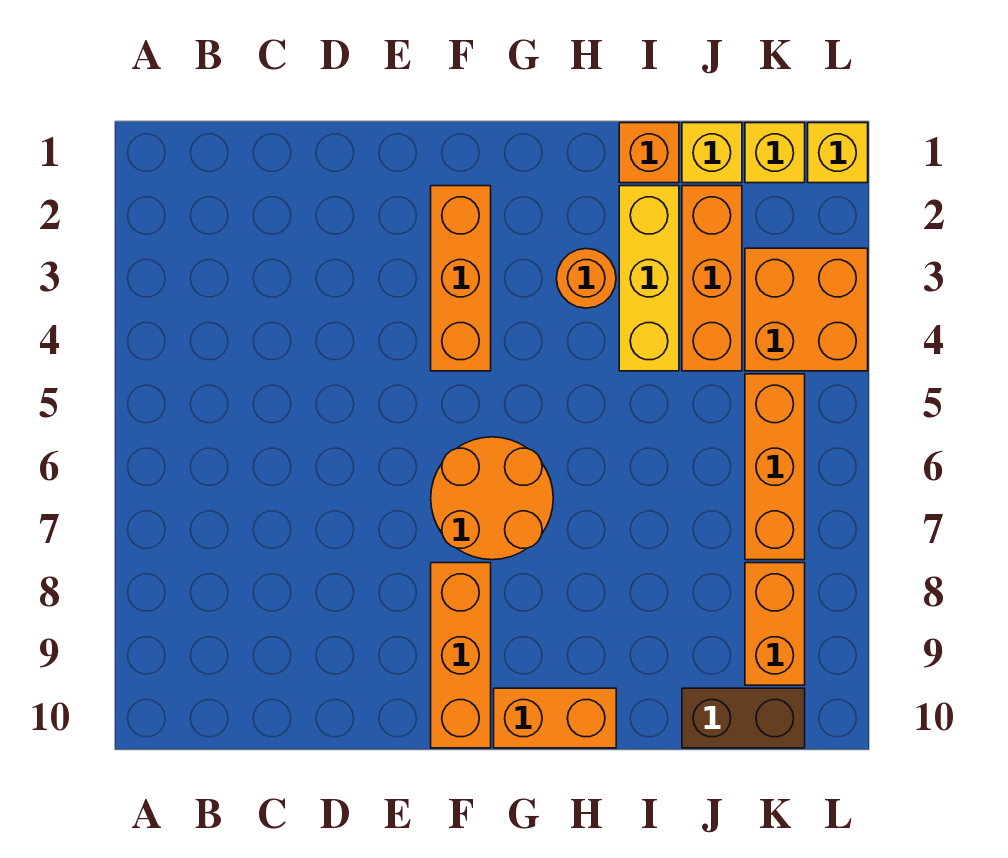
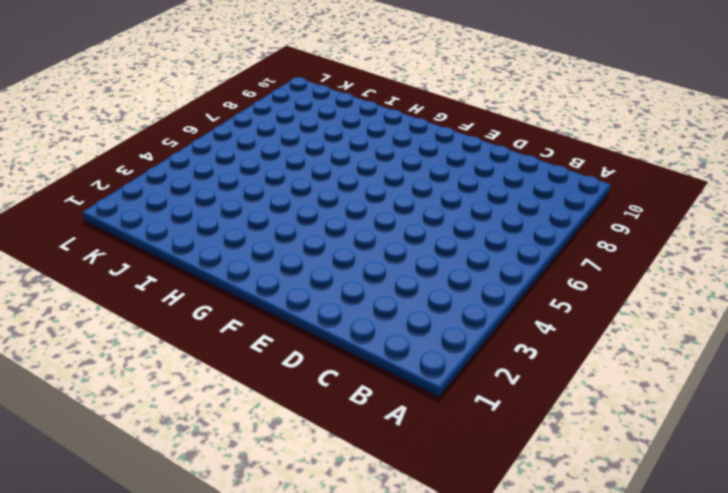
none -> orange brick F2:F4 level 1
none -> orange round brick F6:G7 level 1
none -> orange brick F8:F10 level 1

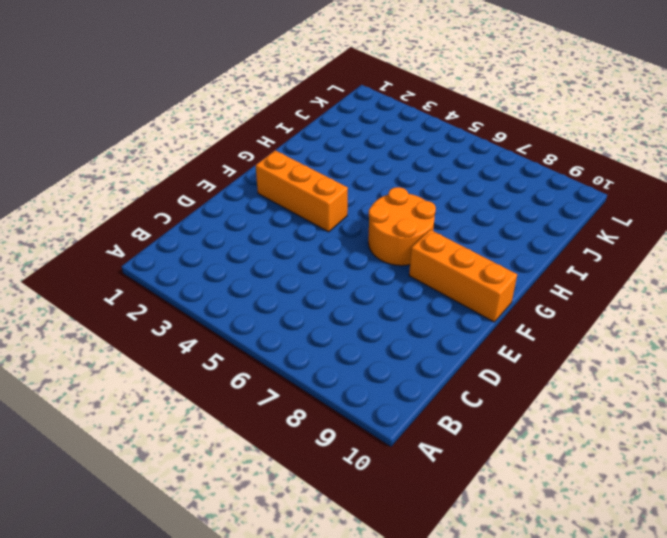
none -> orange brick G10:H10 level 1
none -> orange round brick H3 level 1
none -> orange brick I1 level 1

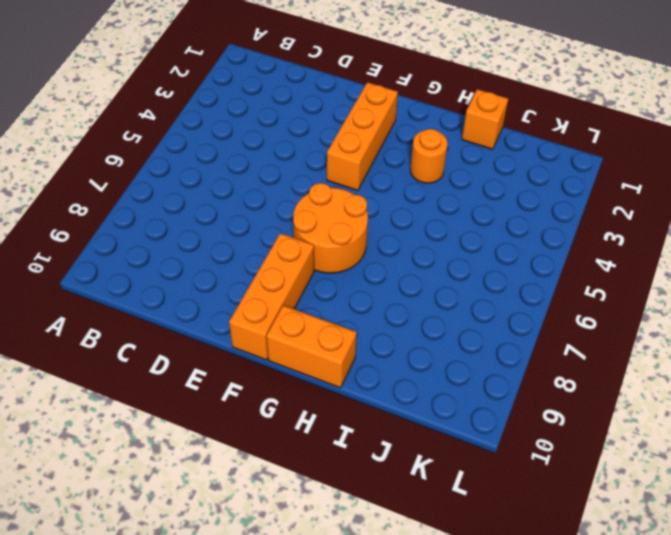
none -> yellow brick I2:I4 level 1
none -> yellow brick J1 level 1
none -> orange brick J2:J4 level 1

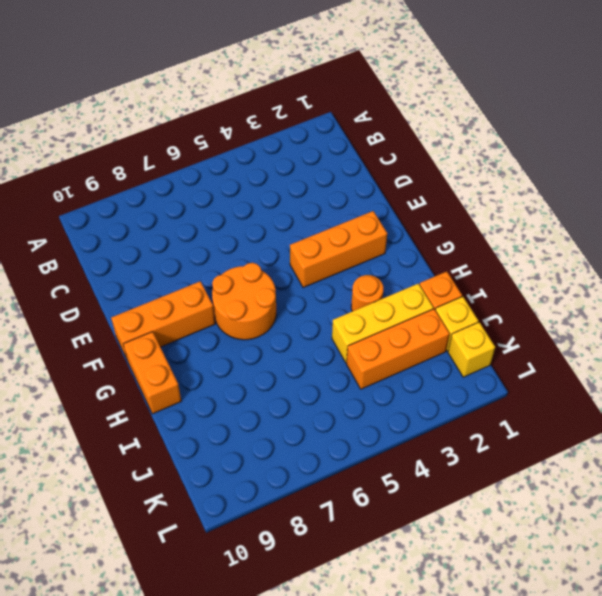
none -> brown brick J10:K10 level 1
none -> orange brick K3:L4 level 1
none -> orange brick K5:K7 level 1

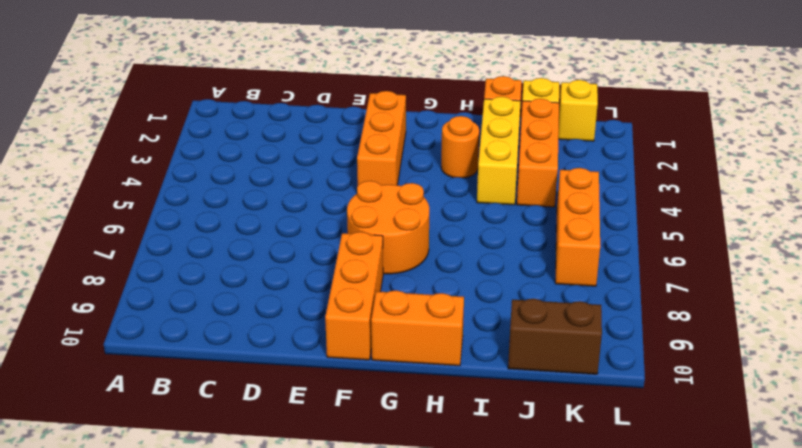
none -> orange brick K3:L4 level 1
none -> orange brick K8:K9 level 1
none -> yellow brick L1 level 1

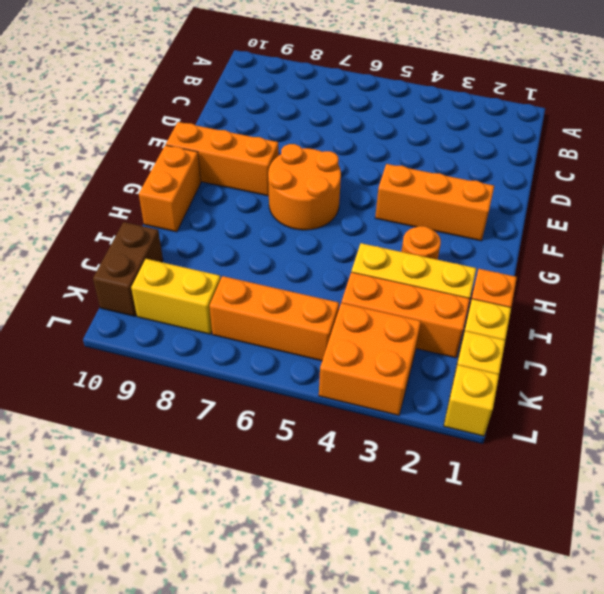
yellow brick K8:K9 level 1 -> orange brick K8:K9 level 1

